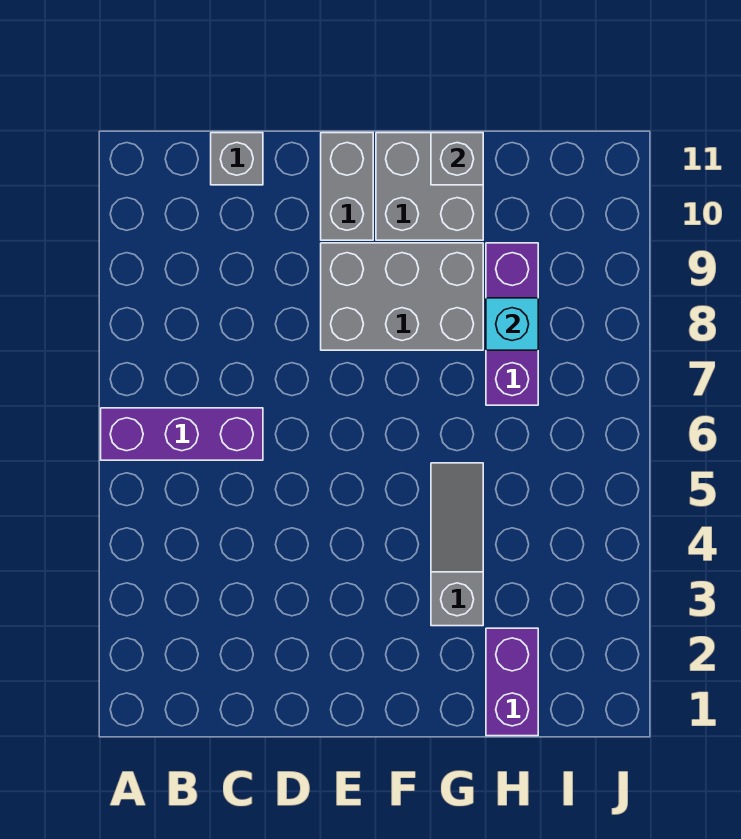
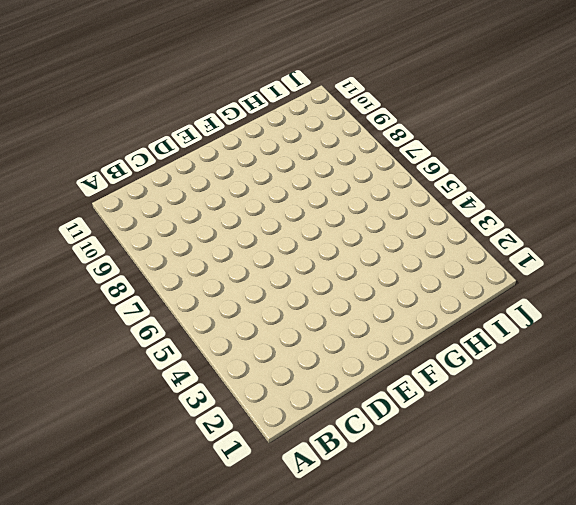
none -> purple brick A6:C6 level 1
none -> grey brick C11 level 1

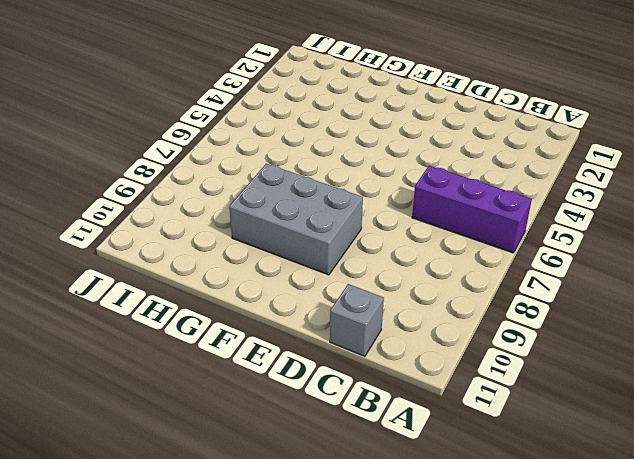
none -> grey brick E10:E11 level 1
none -> grey brick F10:G11 level 1

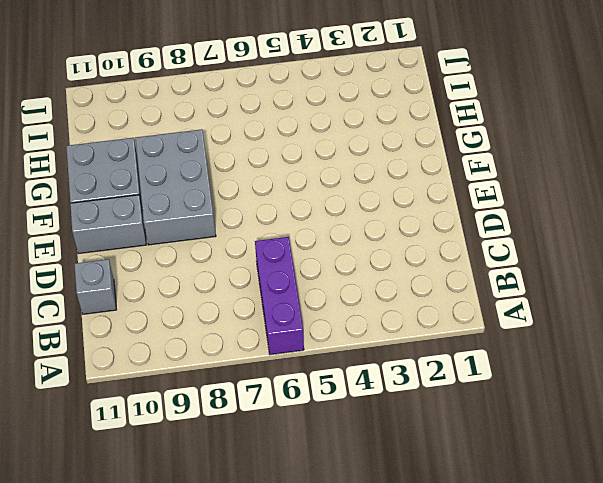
none -> grey slope G3:G5 level 1 top 3
none -> purple brick H1:H2 level 1

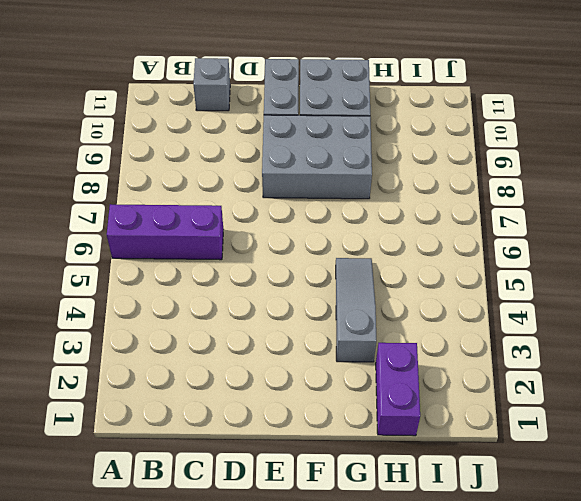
none -> purple brick H7:H9 level 1
none -> grey brick G11 level 2

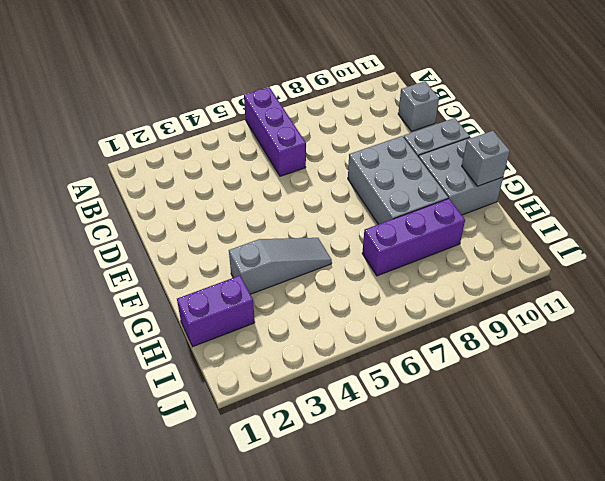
none -> cyan brick H8 level 2

